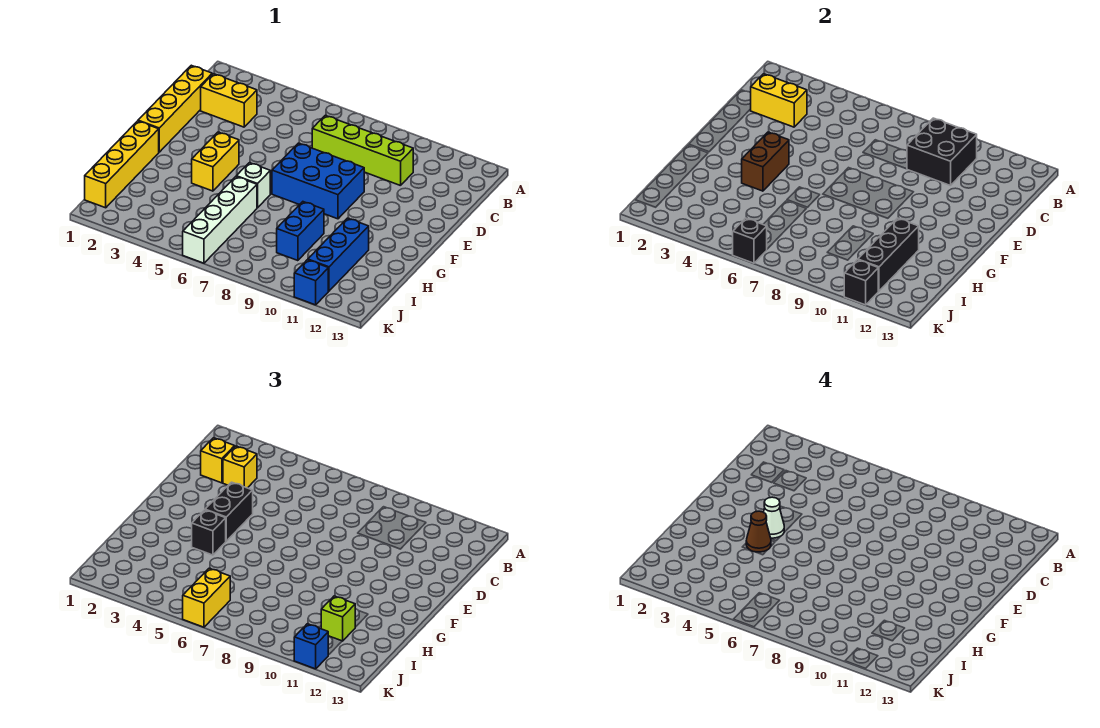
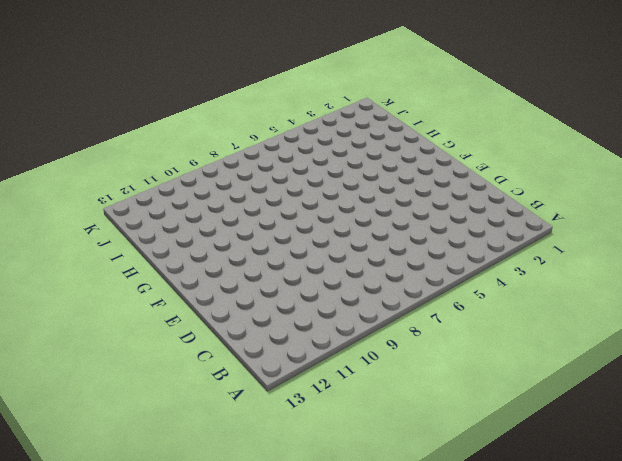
none -> yellow brick C1:F1 level 1
none -> yellow brick C2:C3 level 1
none -> lime brick C7:C10 level 1

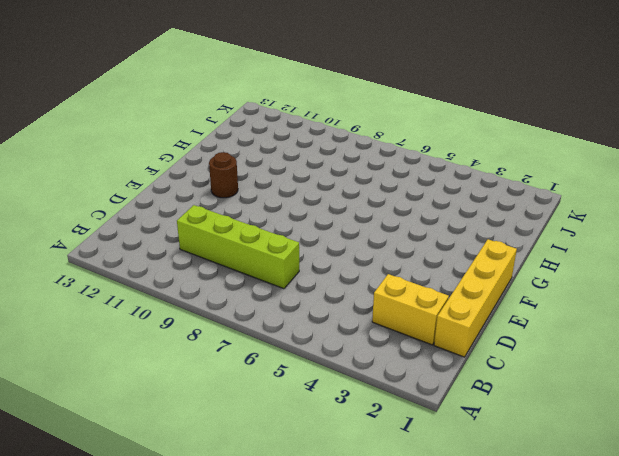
brown round brick F11 level 1 -> none
none -> blue brick E7:F9 level 1
none -> yellow brick F4:G4 level 1
none -> yellow brick G1:J1 level 1

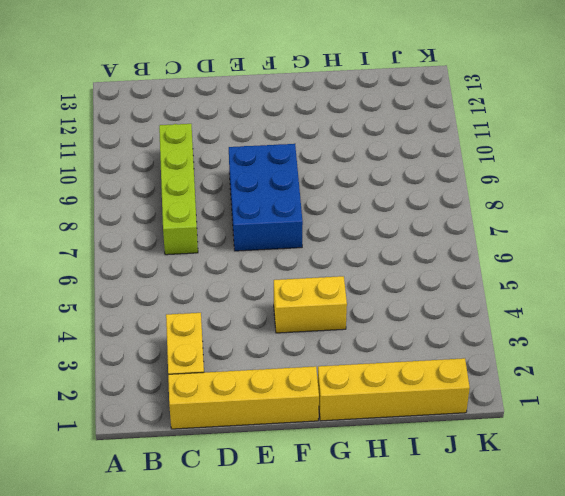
none -> white brick G6 level 1
none -> white brick H6:K6 level 1
none -> blue brick H9:I9 level 1

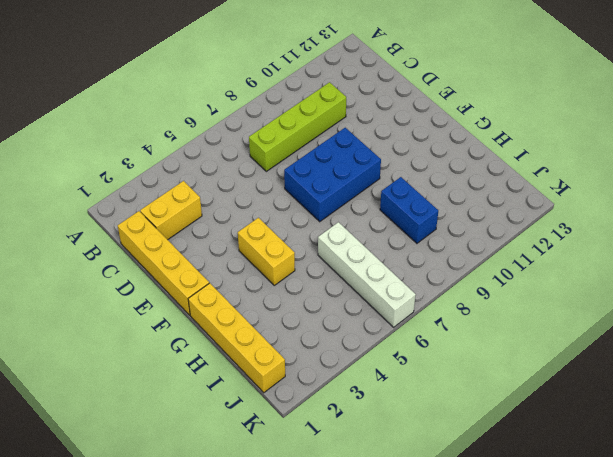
none -> white brick G6 level 1
none -> blue brick H11:J11 level 1
none -> blue brick K11 level 1

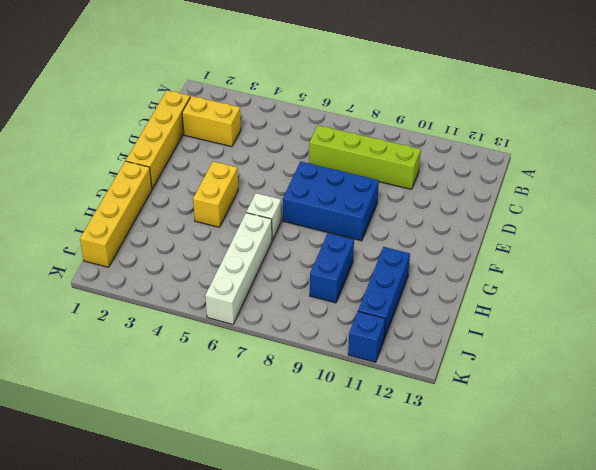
none -> black brick B9:C10 level 2
none -> yellow brick C2:C3 level 2
none -> brown brick F4:G4 level 2

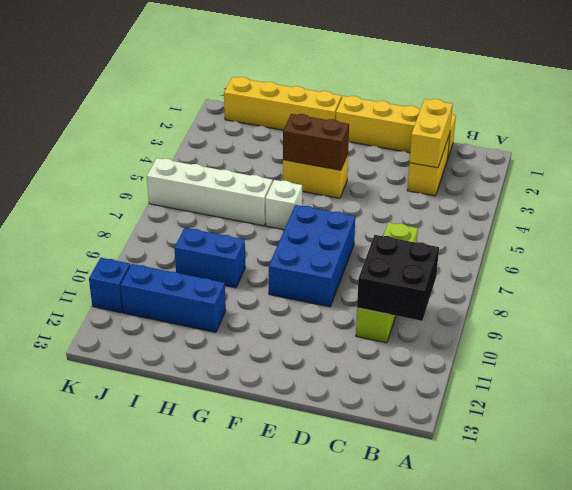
none -> black brick H11:J11 level 2
none -> black brick K6 level 2
none -> black brick K11 level 2

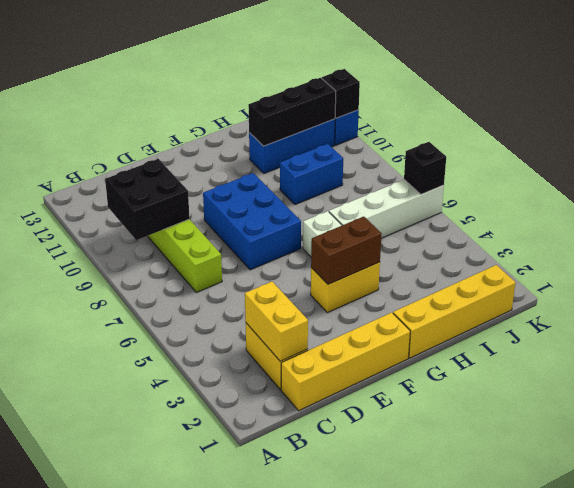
none -> yellow brick C2 level 3
none -> yellow brick C3 level 3
none -> black brick E4:F4 level 3

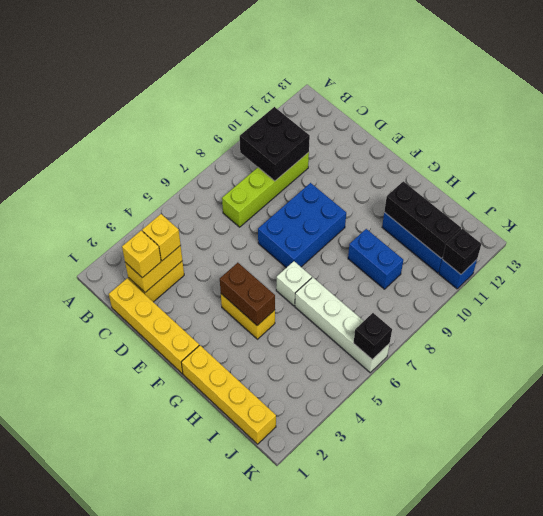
none -> black brick E4:F4 level 3
none -> black brick G4 level 3
none -> lime brick I11 level 3

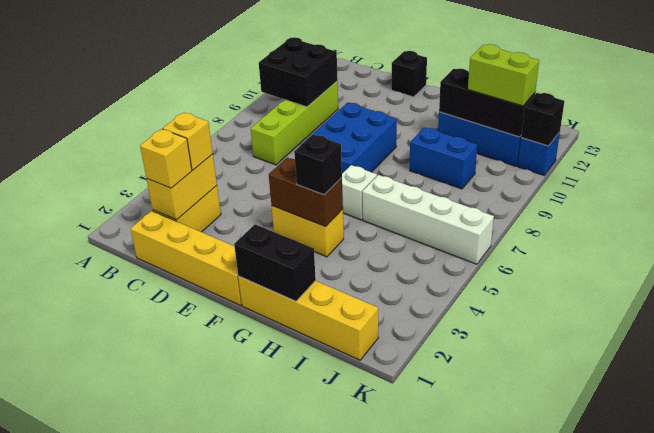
black brick E13 level 1 -> black brick K6 level 2
black brick G1:H1 level 2 -> black brick E4:F4 level 3
lime brick I11:J11 level 3 -> lime brick I11 level 3
none -> yellow brick J6:K6 level 3
none -> blue brick K11 level 3
none -> white cone F4 level 4

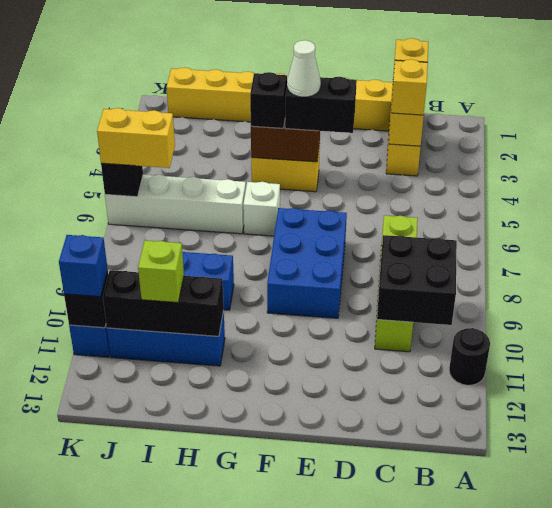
black round brick A11 level 1 -> none
none -> brown cone G4 level 4

